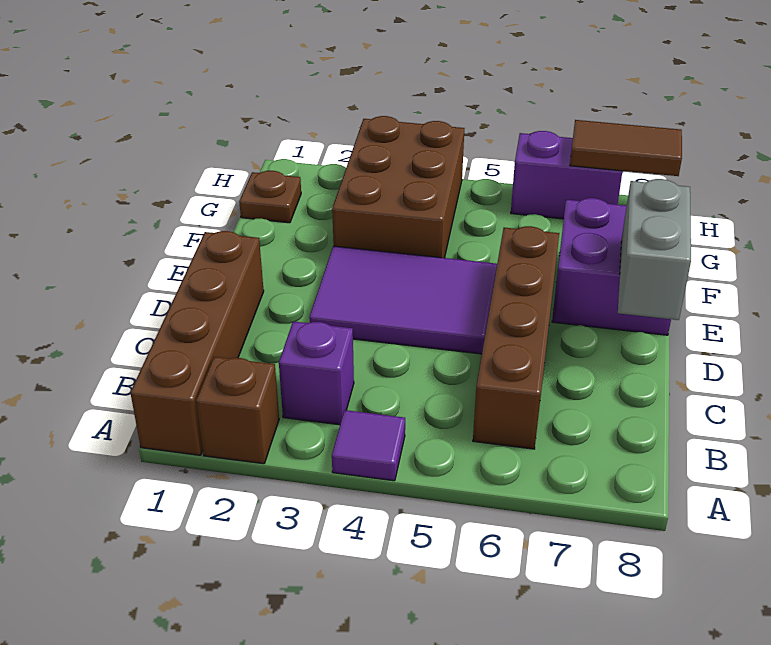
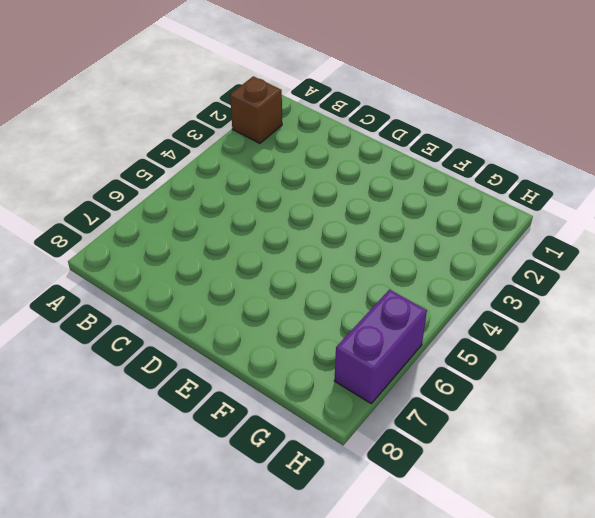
none -> brown brick A1:D1 level 1
none -> purple tile A4 level 1
none -> purple brick B3 level 1

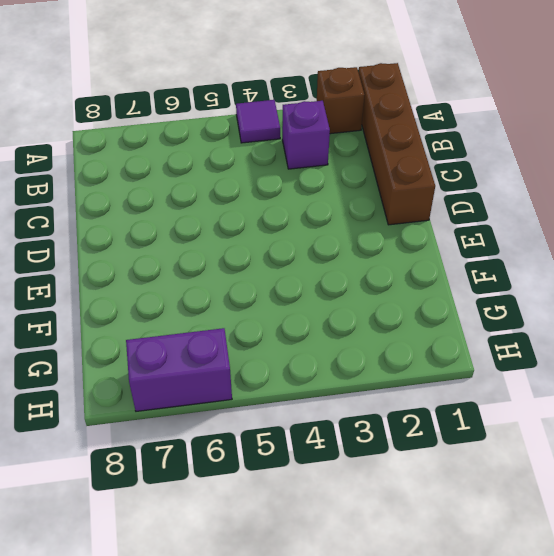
none -> brown brick B6:E6 level 1
none -> purple tile D3:E5 level 1
none -> purple brick E7:F8 level 1

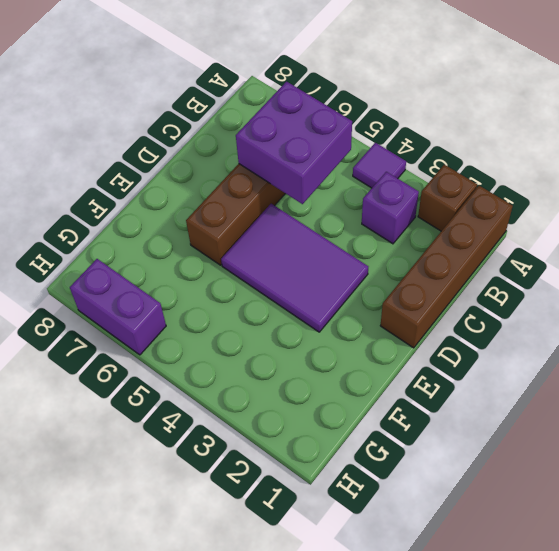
purple brick B5:C6 level 2 -> purple brick E7:F8 level 1
none -> brown brick F3:H4 level 1
none -> brown plate G1 level 1
none -> grey brick D8:E8 level 2

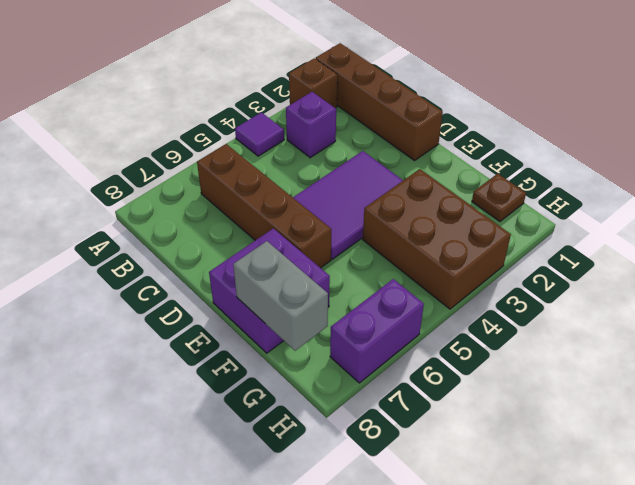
grey brick F8:G8 level 2 -> grey brick D8:E8 level 2
none -> brown tile H7:H8 level 2

